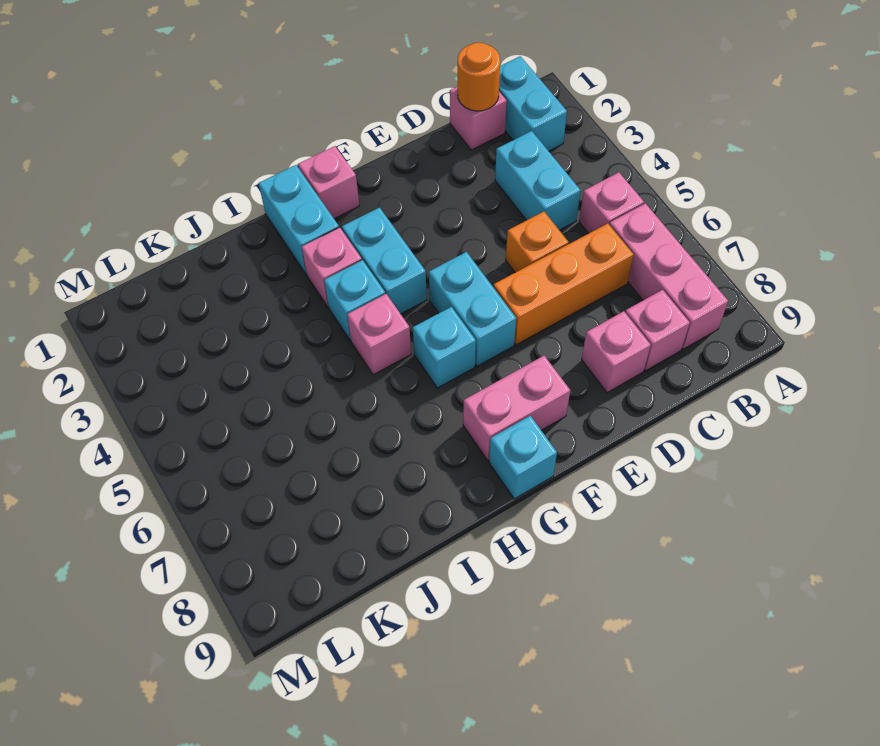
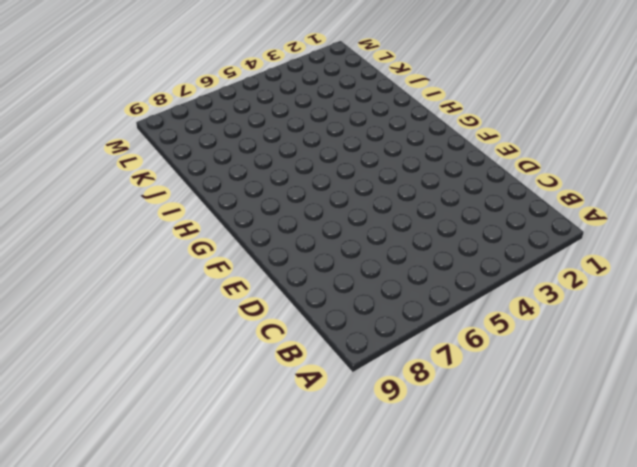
none -> cyan brick B1:B2 level 1
none -> pink brick B5 level 1
none -> pink brick B6:B8 level 1

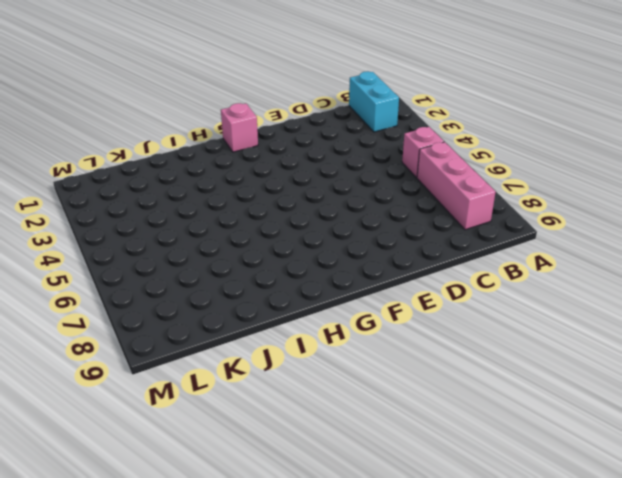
none -> pink brick C1 level 1
none -> cyan brick C3:C4 level 1
none -> orange brick C6:E6 level 1

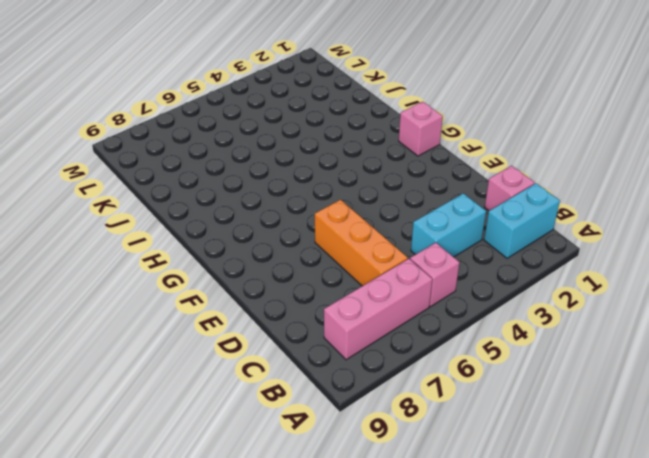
none -> pink brick C8 level 1
none -> orange brick D5 level 1
none -> pink brick D8 level 1

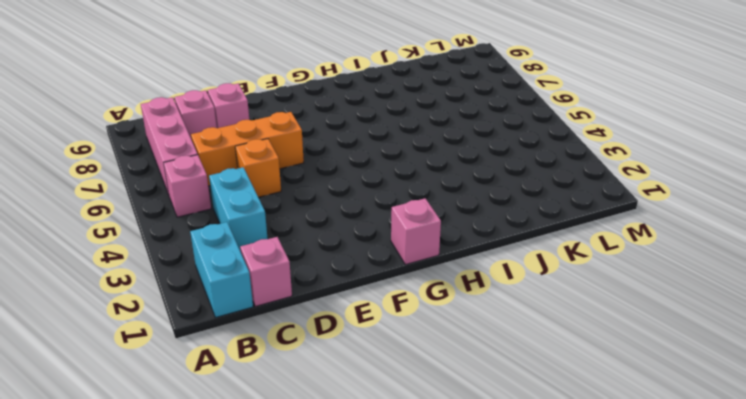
none -> cyan brick F5:F6 level 1
none -> pink brick F8:G8 level 1
none -> cyan brick G3:G4 level 1

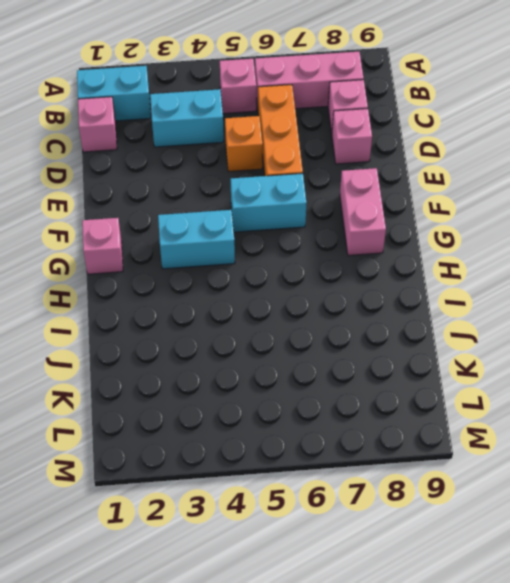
none -> cyan brick G6 level 1
none -> cyan brick G9 level 1
none -> cyan brick H1:H2 level 1

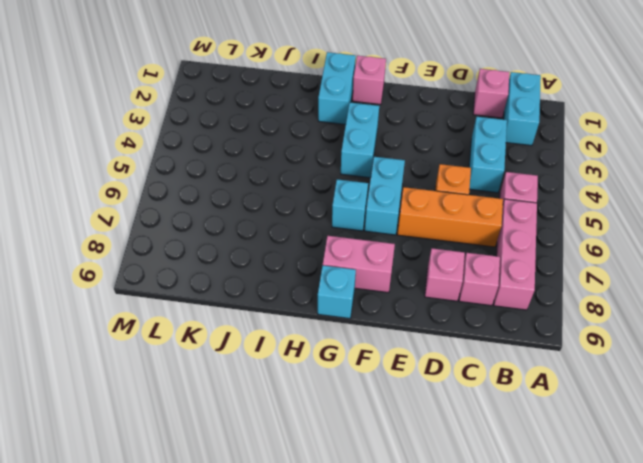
none -> pink brick H3 level 1
none -> cyan brick H4 level 1
none -> pink brick H5 level 1

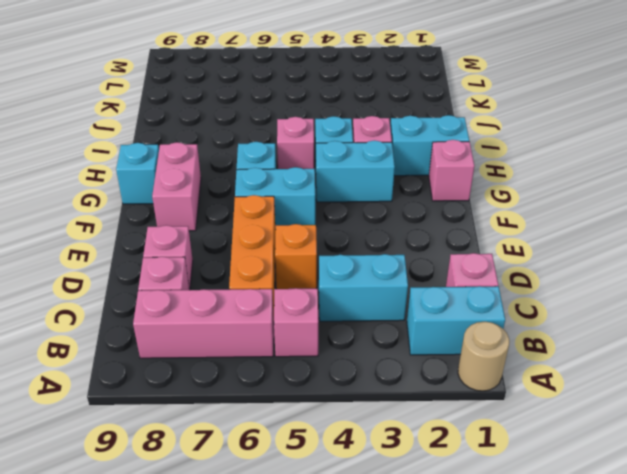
tan round brick A1 level 1 -> none
none -> orange round brick C1 level 2

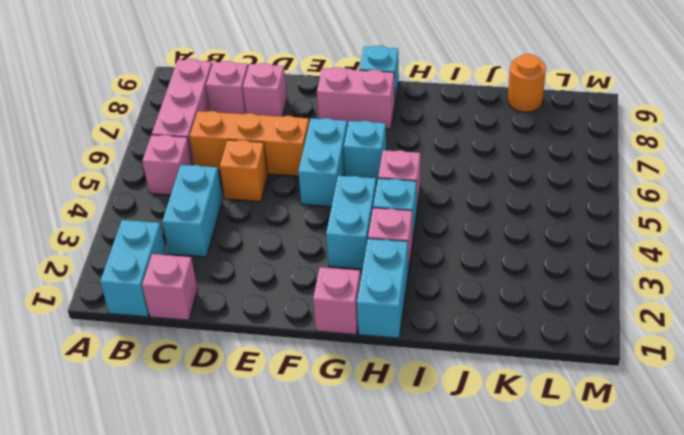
orange round brick K9 level 1 -> orange round brick C1 level 2

